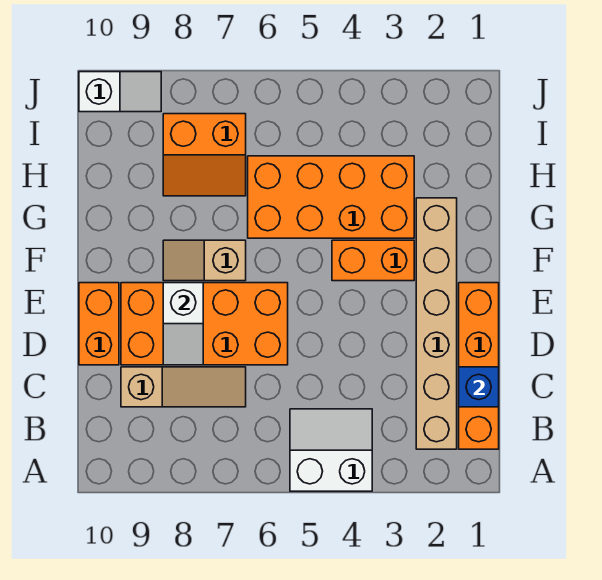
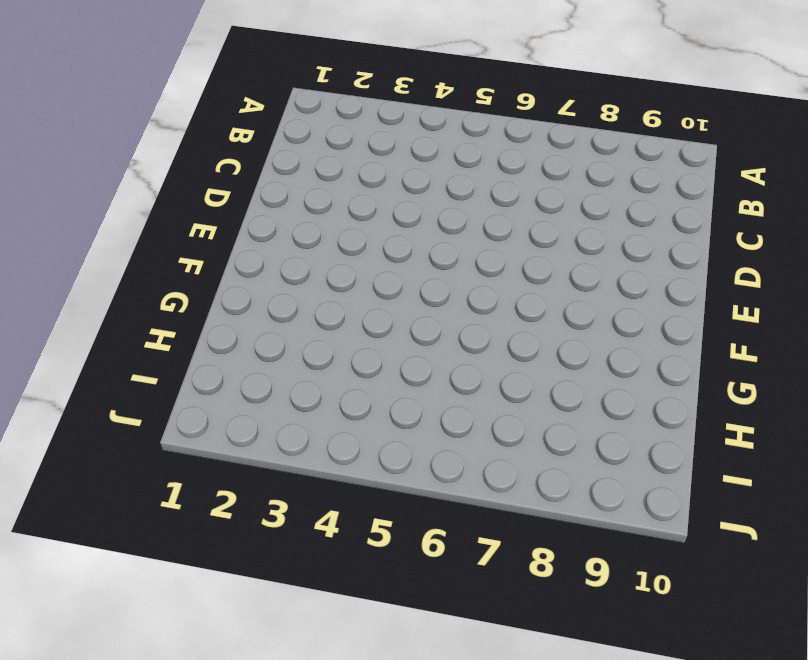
none -> white slope A4:B5 level 1 top A
none -> orange brick B1:E1 level 1
none -> tan brick B2:G2 level 1

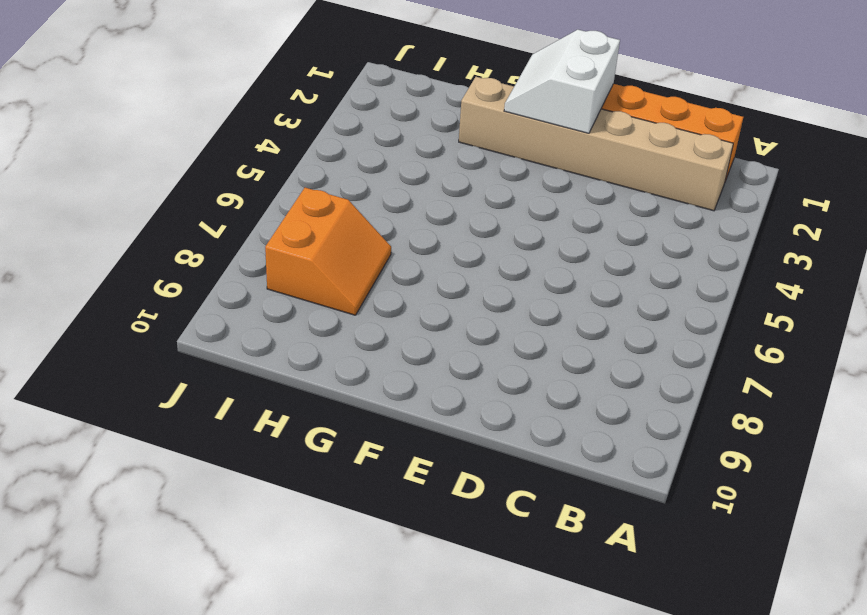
white slope E1:F2 level 2 top E -> white slope A4:B5 level 1 top A
none -> tan slope C7:C9 level 1 top 9
none -> orange brick D6:E9 level 1
none -> orange brick D10:E10 level 1

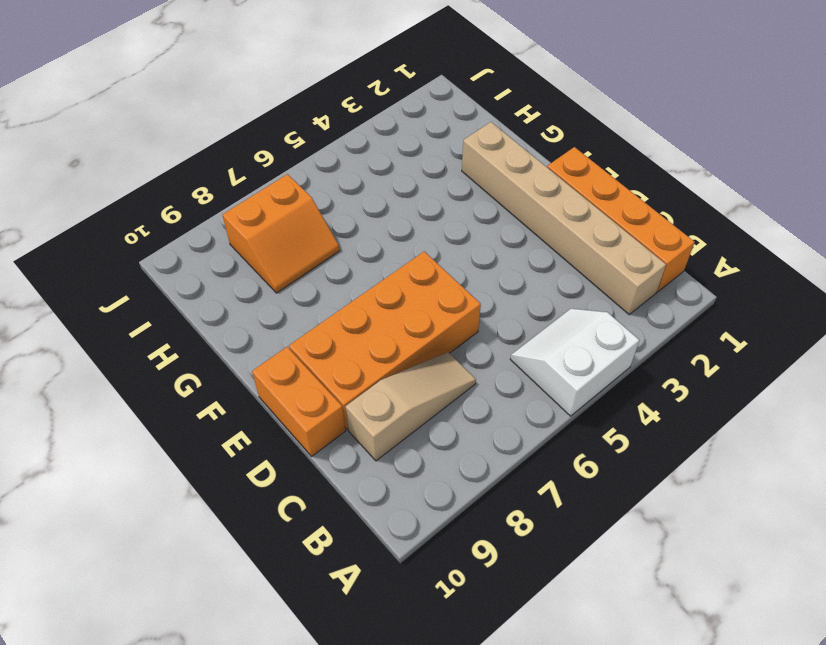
none -> orange brick F3:F4 level 1
none -> tan slope F7:F8 level 1 top 7
none -> orange brick G3:H6 level 1

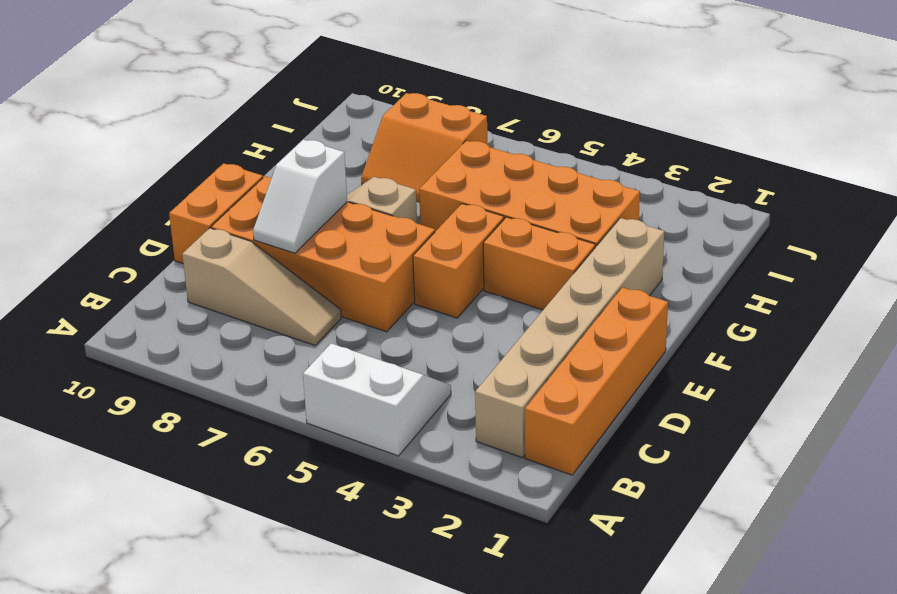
orange brick E5:F5 level 1 -> none
none -> white slope J9:J10 level 1 top 10
none -> blue brick C1 level 2

